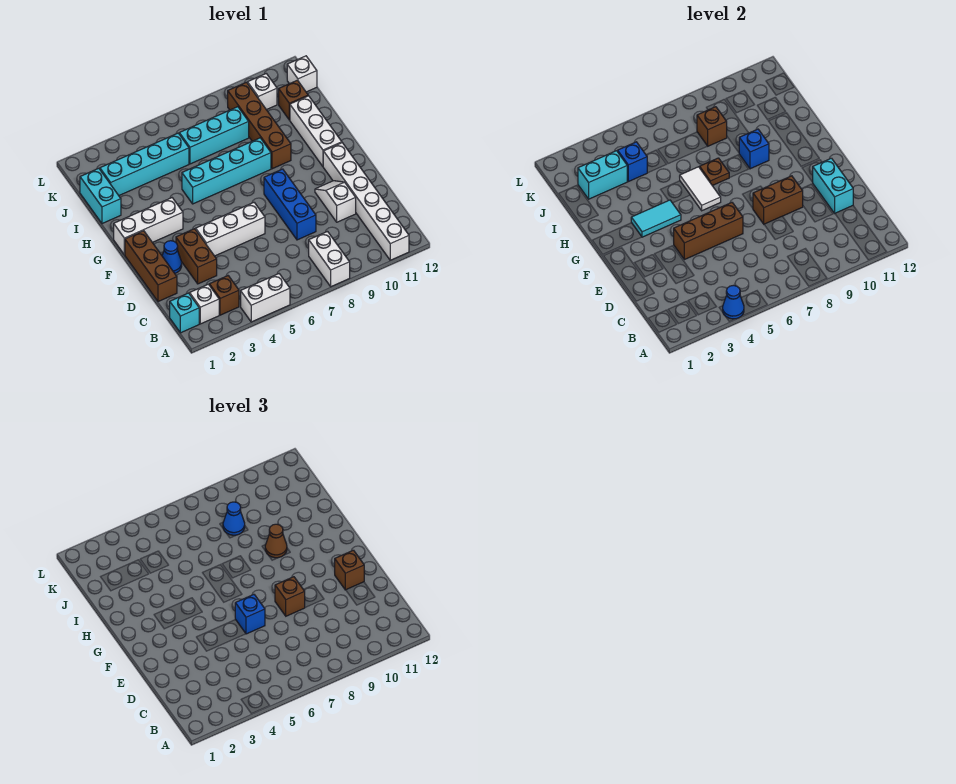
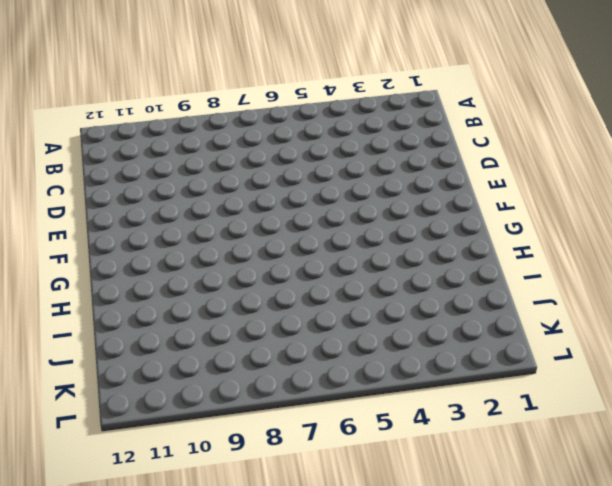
none -> white brick A4:A5 level 1
none -> white brick A8:B8 level 1
none -> white brick A11:F11 level 1
none -> cyan brick B1 level 1

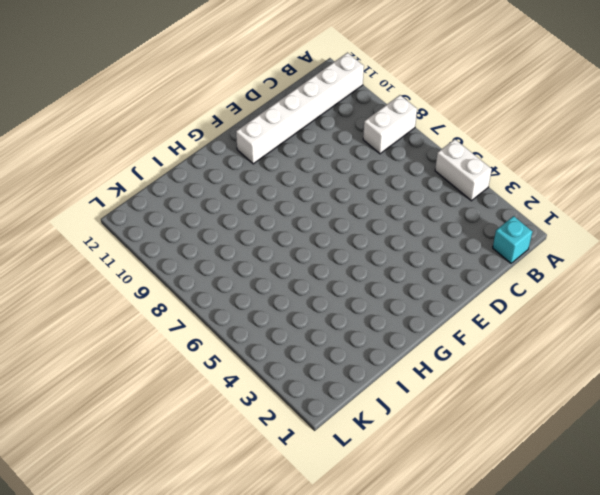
none -> white brick B2 level 1
none -> brown brick B3 level 1
none -> brown brick D1:F1 level 1
none -> brown brick D3:E3 level 1

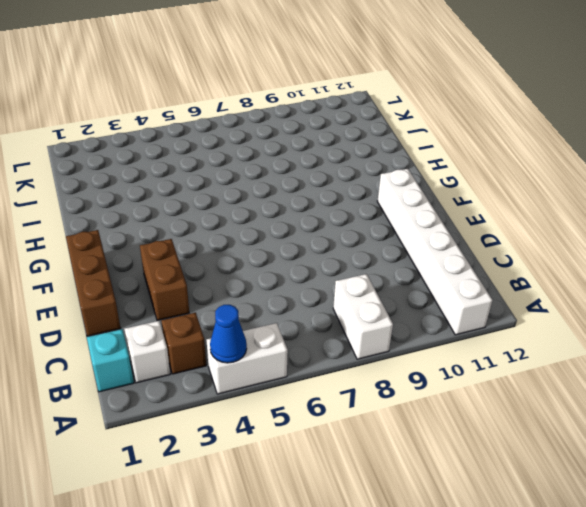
none -> blue brick D8:F8 level 1
none -> white slope D10:E10 level 1 top D
none -> blue cone E2 level 1
none -> white brick E4:E6 level 1

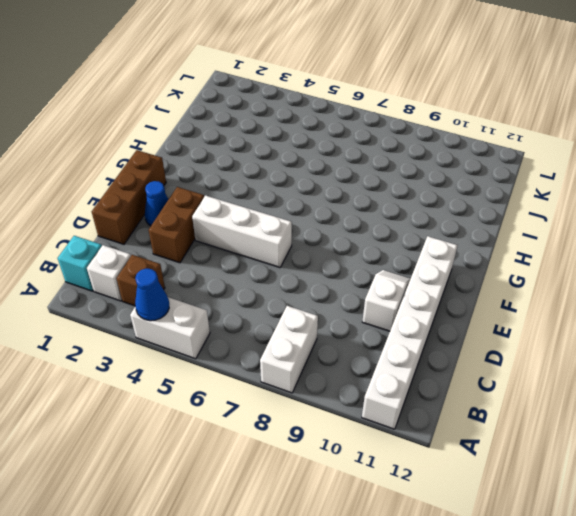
none -> blue brick D8:F8 level 1
none -> white brick G1:G3 level 1
none -> white brick G11:I11 level 1
none -> cyan brick H5:H8 level 1

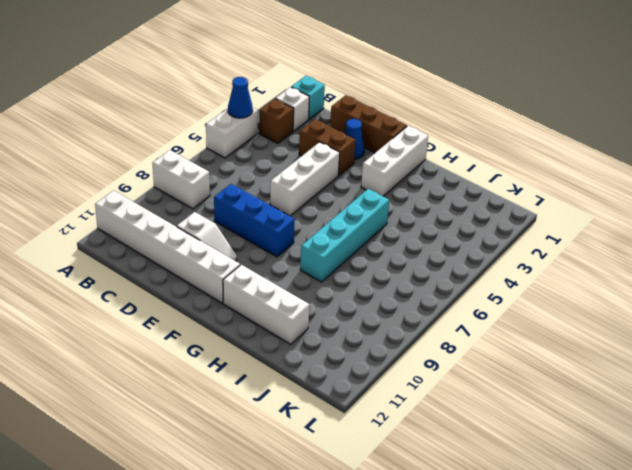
none -> brown brick H9:K9 level 1
none -> cyan brick I1:J1 level 1
none -> cyan brick J2:J5 level 1
none -> cyan brick J6:J8 level 1

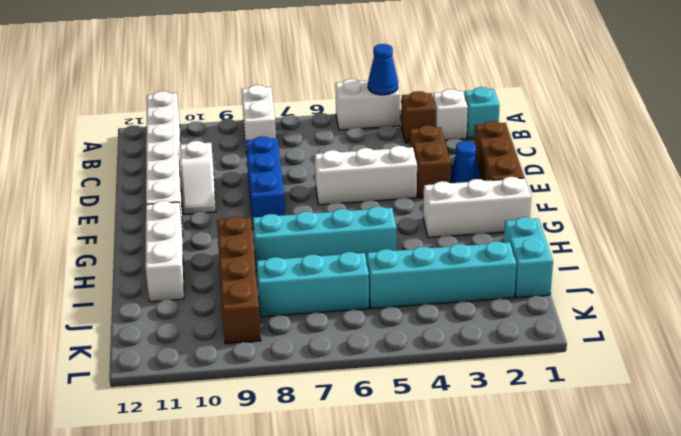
none -> brown brick J11 level 1
none -> white brick K10 level 1
none -> white brick K12 level 1
none -> cyan brick D11:E11 level 2

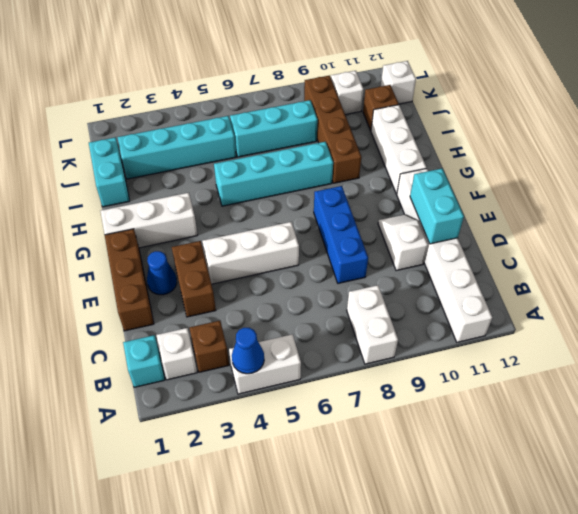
none -> brown brick E4:E6 level 2
none -> brown brick E8:E9 level 2
none -> cyan tile G3:G4 level 2
none -> white tile G6:H6 level 2

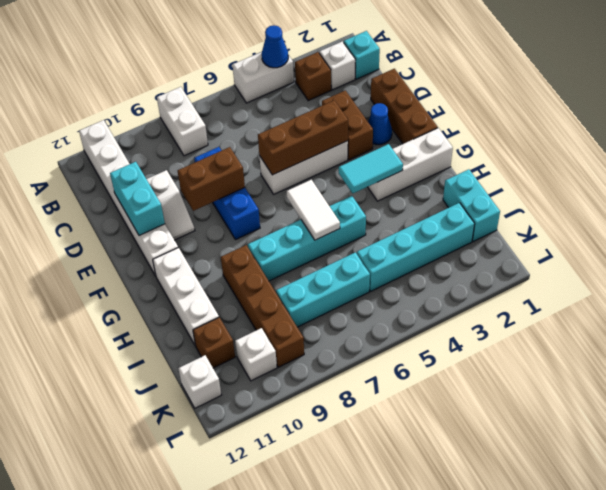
none -> brown plate H7 level 2
none -> blue brick H9 level 2
none -> cyan brick J2:J3 level 2
none -> blue brick J4 level 2

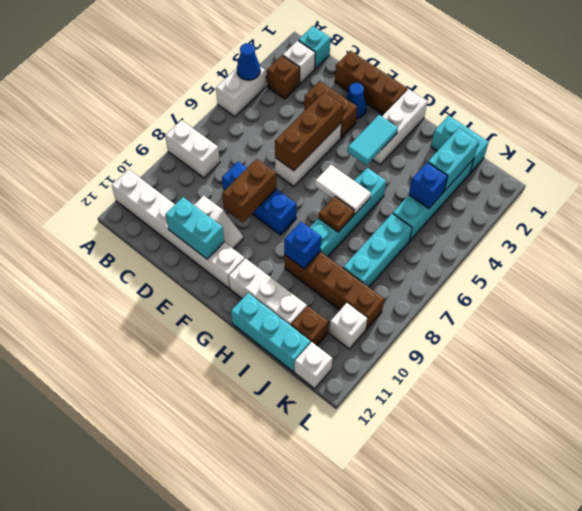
cyan brick H12:J12 level 1 -> none
none -> brown brick J8 level 2
none -> blue brick E6 level 3
none -> brown brick E8 level 3
none -> brown brick E11 level 3

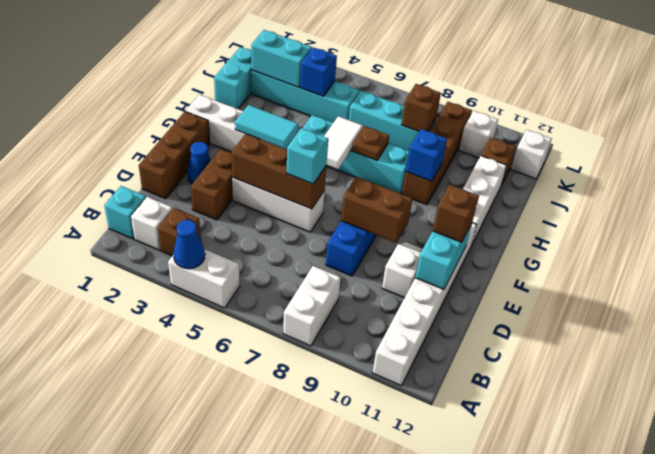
cyan brick E6 level 3 -> blue brick E6 level 3
none -> brown brick E8 level 3
none -> brown cone H9 level 3
none -> blue cone J8 level 3

